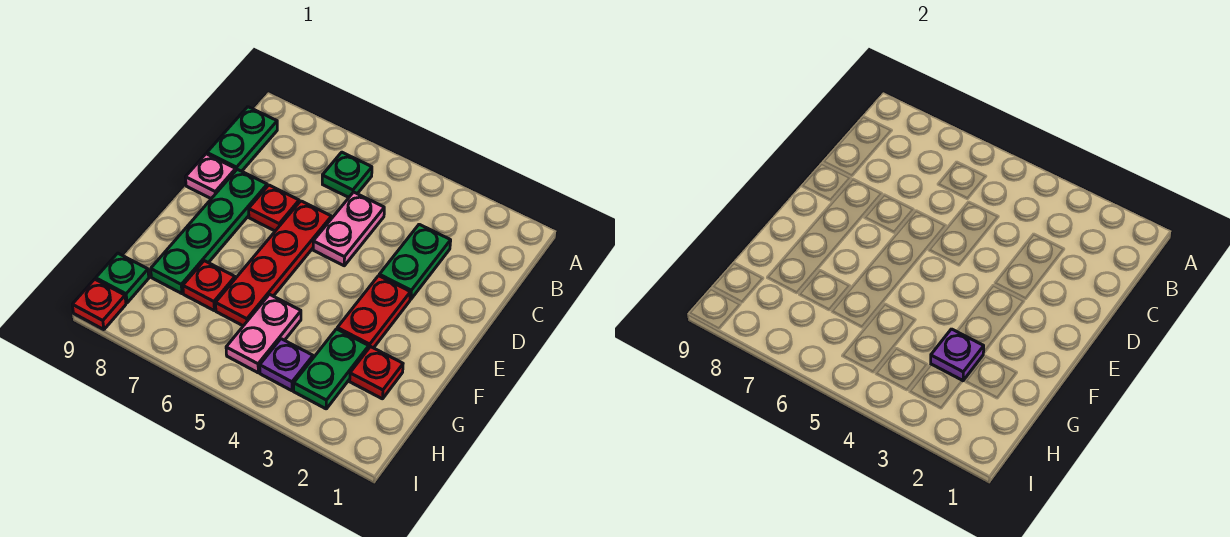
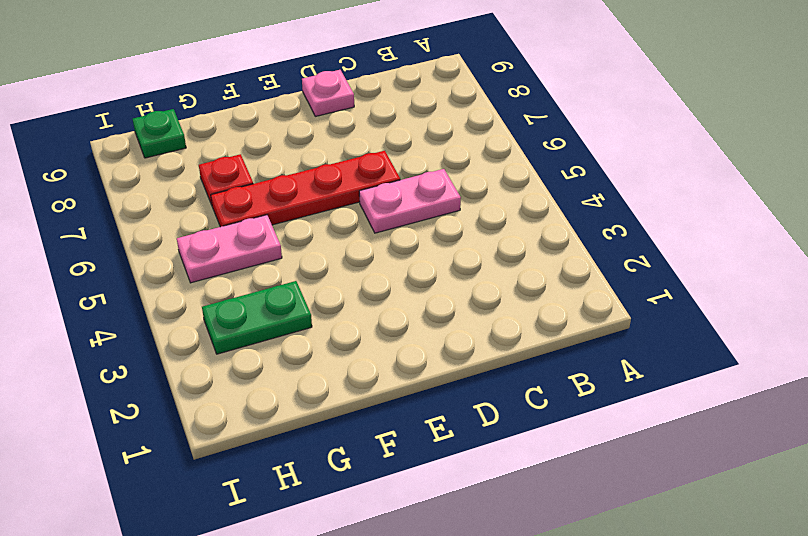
none -> green plate B6 level 1
none -> green plate B9:C9 level 1
none -> green plate C3:D3 level 1

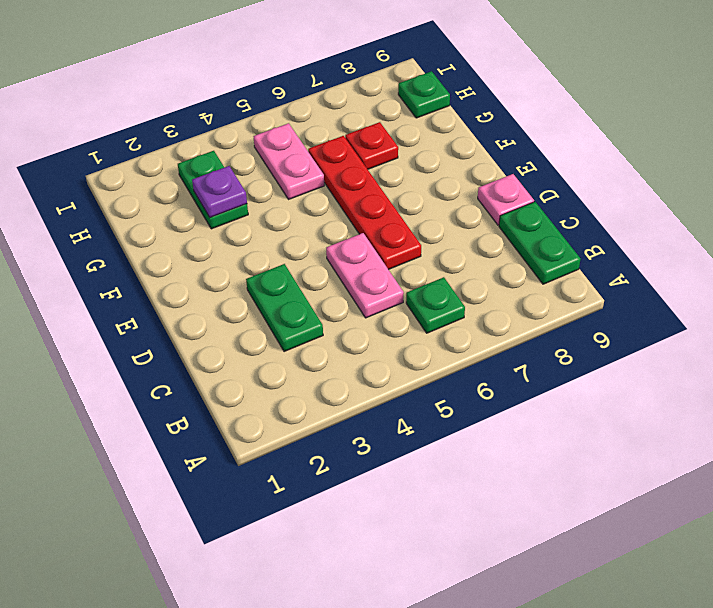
none -> red plate D7 level 1
none -> green plate D8:G8 level 1
none -> red plate E3:F3 level 1

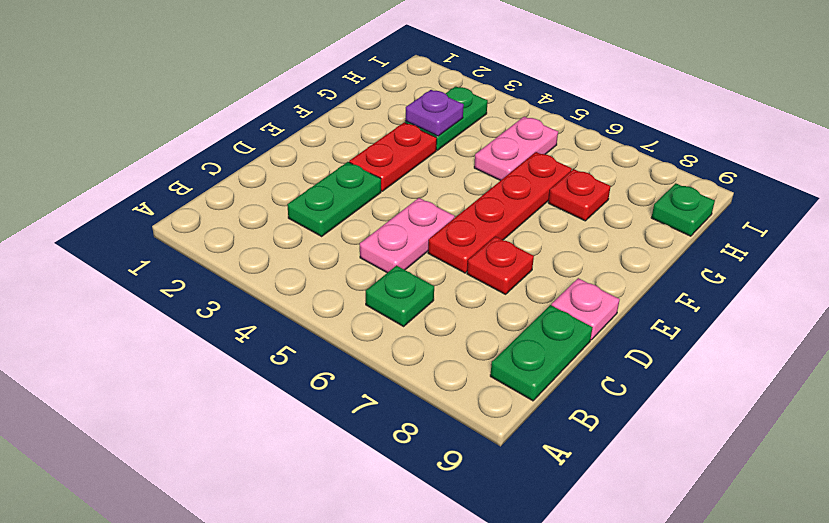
none -> green plate D8:G8 level 1
none -> red plate G2 level 1
none -> purple plate H4 level 1

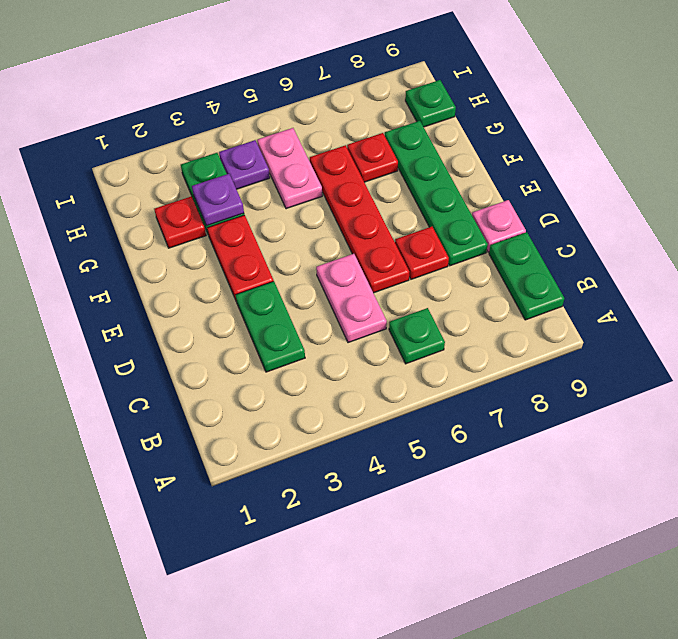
none -> red plate I9 level 1

